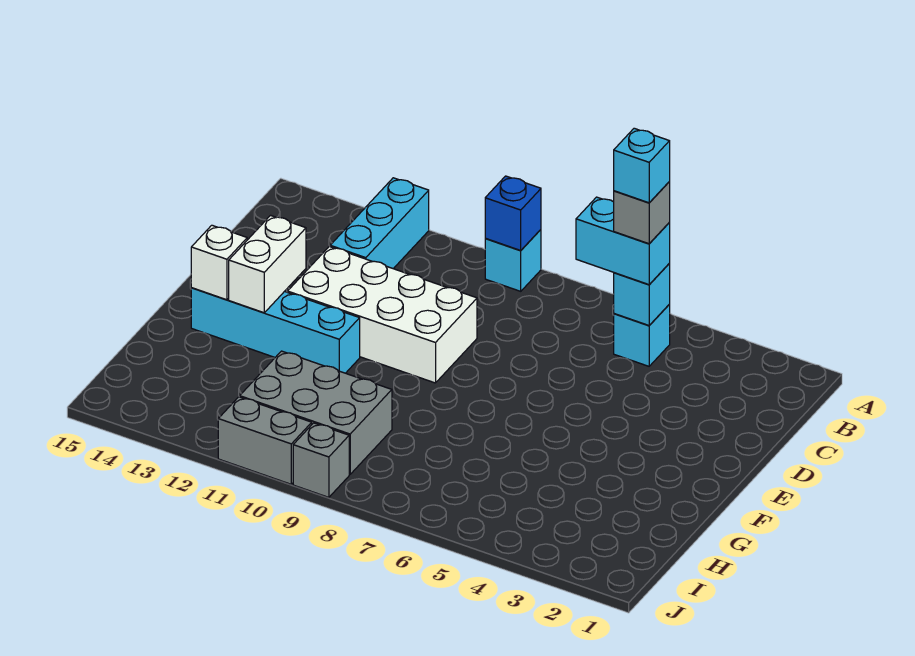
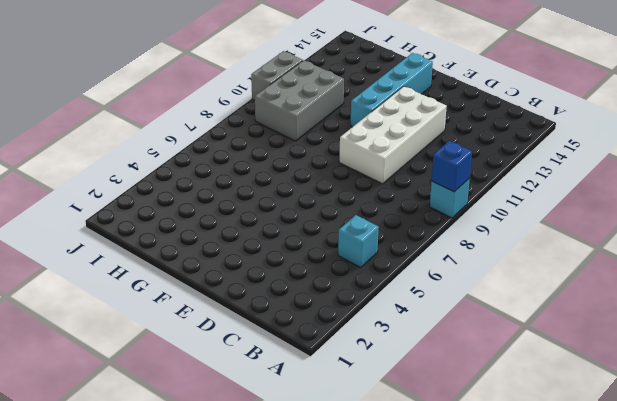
none -> cyan brick A12:C12 level 1
none -> grey brick J9 level 1
none -> cyan brick B5 level 2

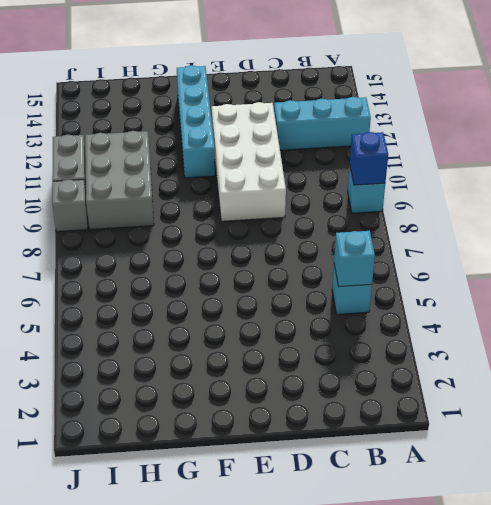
none -> white brick E13:F13 level 2
none -> white brick F14 level 2
none -> cyan brick B5:B6 level 3

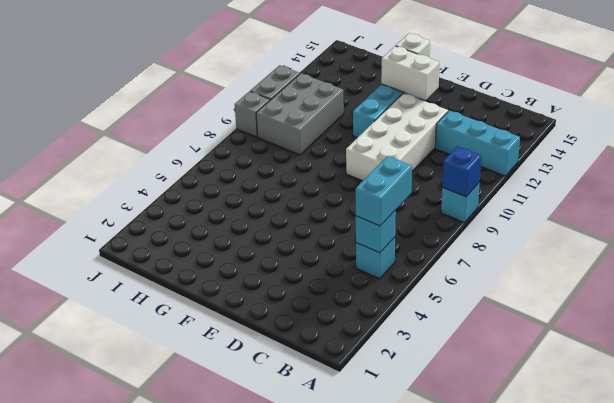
none -> grey brick B5 level 4
none -> cyan brick B5 level 5

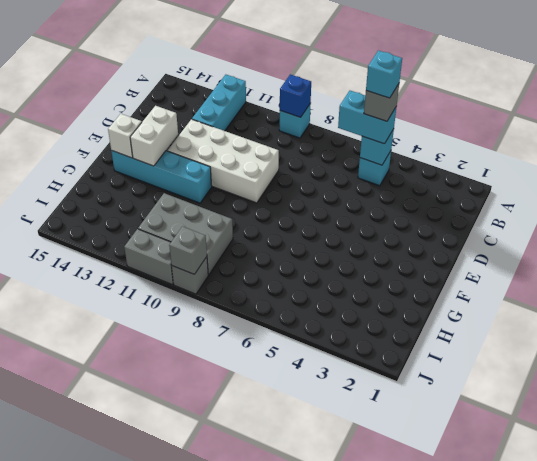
grey brick J9 level 2 -> none

